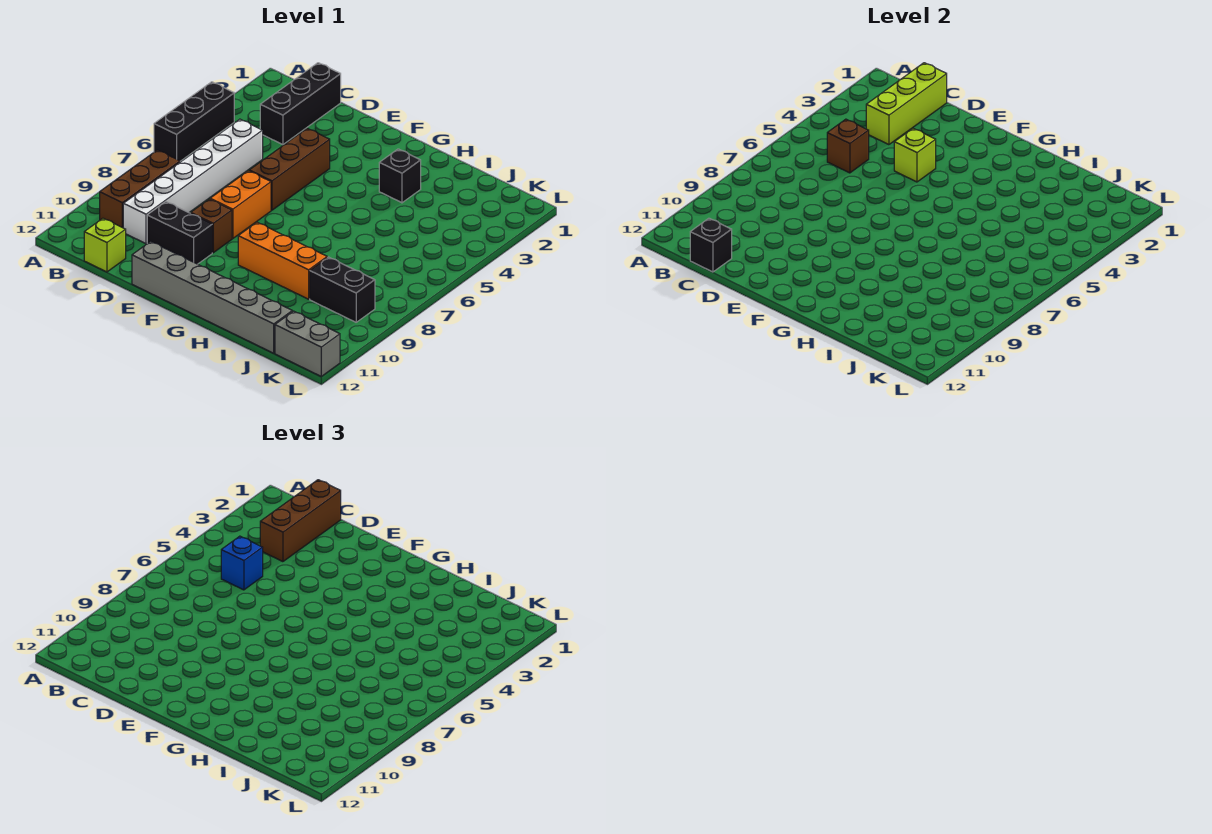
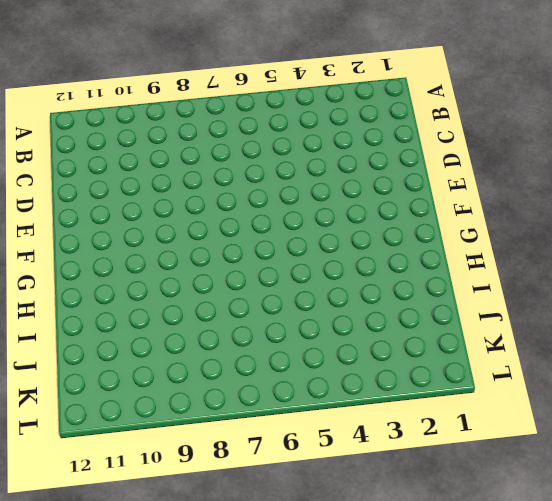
none -> black brick A4:A6 level 1
none -> brown brick B8:B10 level 1
none -> black brick C1:C3 level 1

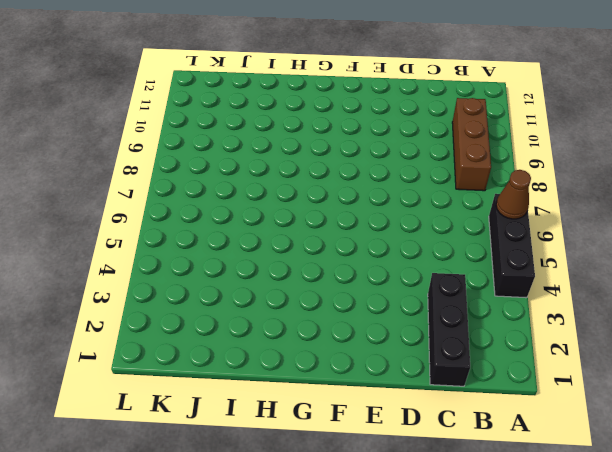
brown cone A6 level 2 -> none
none -> white brick C5:C10 level 1
none -> lime brick C12 level 1
none -> black brick D10:E10 level 1

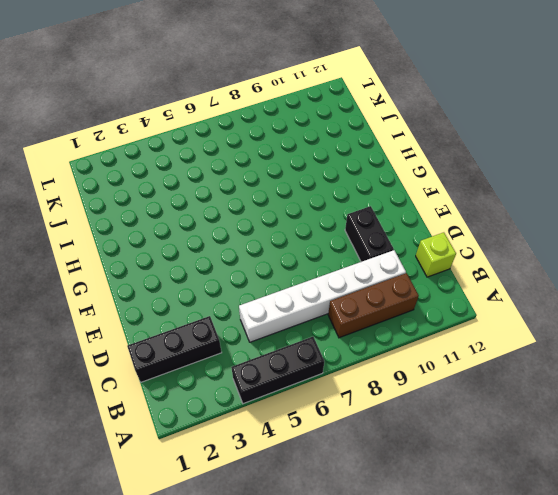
none -> brown brick E4:E6 level 1
none -> orange brick E7:E8 level 1
none -> brown brick E9 level 1

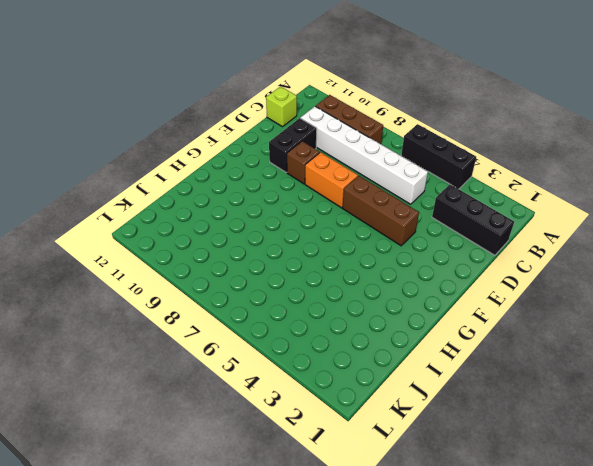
none -> grey brick E12:J12 level 1
none -> orange brick G9:I9 level 1
none -> black brick H3 level 1

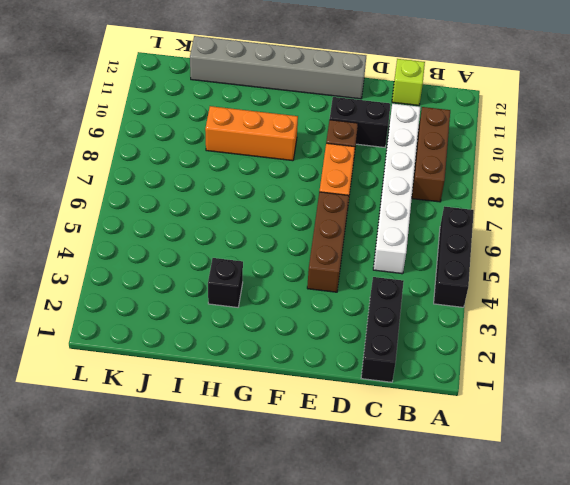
none -> black brick J9:K9 level 1
none -> grey brick K12:L12 level 1
none -> lime brick C1:C3 level 2

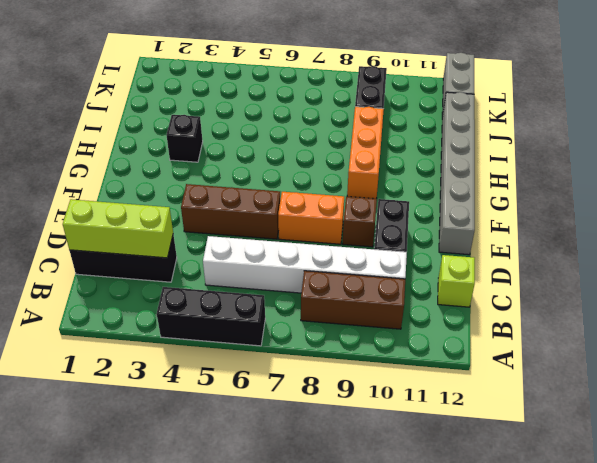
none -> brown brick C5 level 2
none -> black brick C12 level 2
none -> lime brick E4 level 2

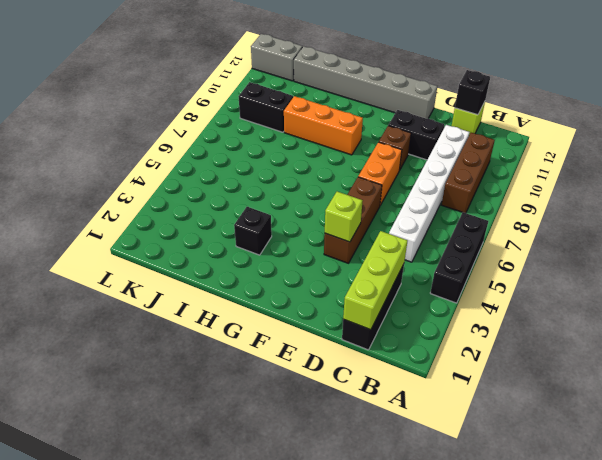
none -> brown brick C5 level 2
none -> brown brick C1:C3 level 3
none -> blue brick C5 level 3

